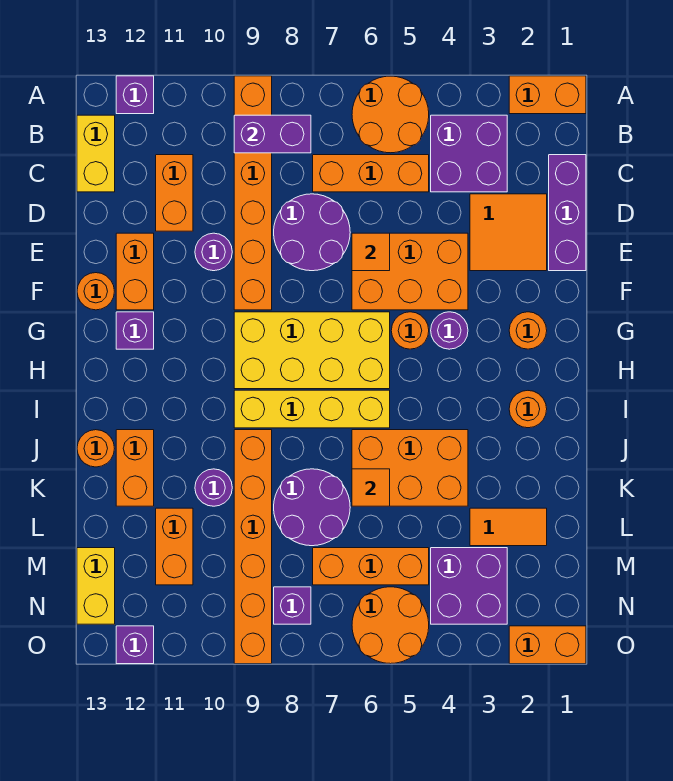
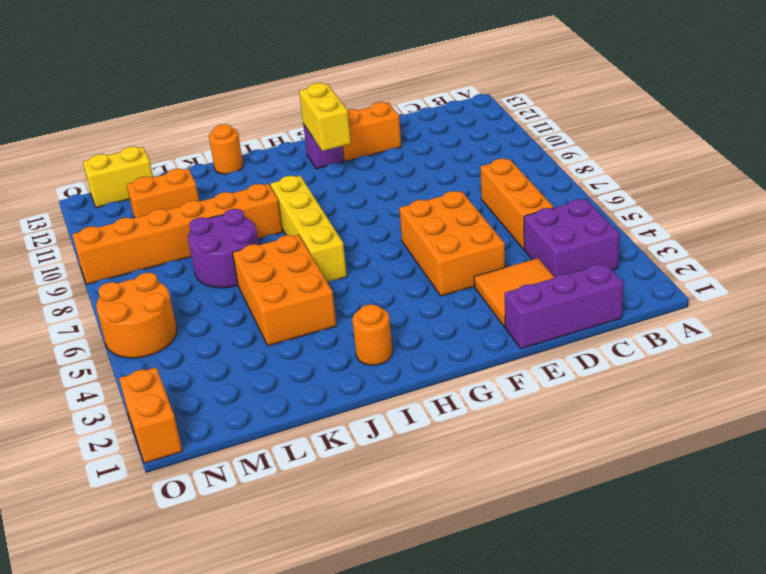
yellow brick G11:G12 level 2 -> yellow brick B13:C13 level 1
none -> orange brick A1:A2 level 1
none -> orange round brick A5:B6 level 1
none -> orange brick A9:F9 level 1
none -> purple brick A12 level 1

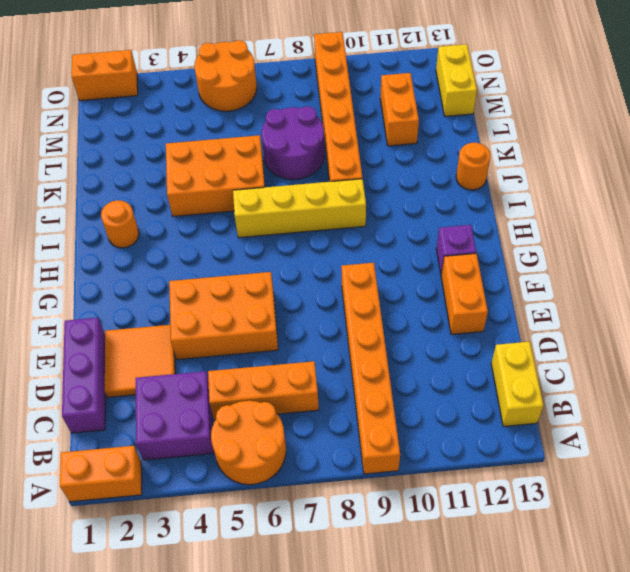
none -> purple brick A12 level 1
none -> orange brick C11:D11 level 1
none -> purple round brick D7:E8 level 1
none -> purple round brick E10 level 1

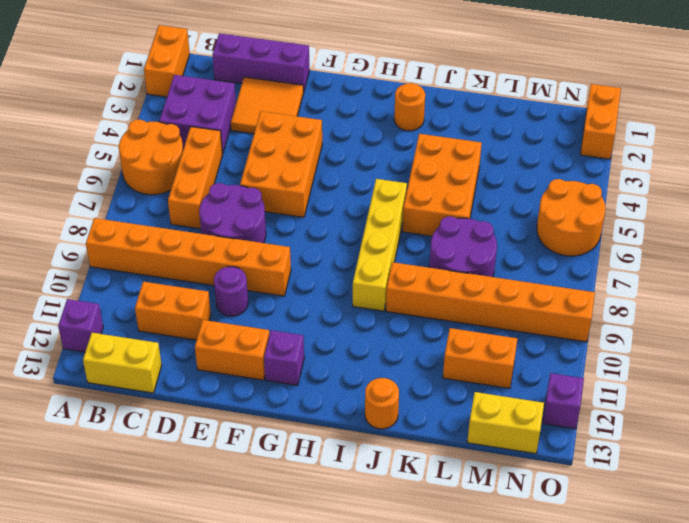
none -> orange round brick F13 level 1
none -> orange round brick G2 level 1
none -> purple round brick G4 level 1
none -> orange round brick G5 level 1

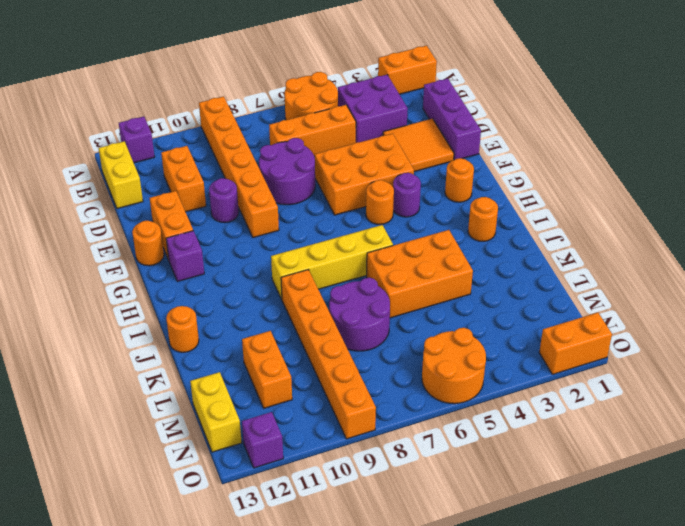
none -> yellow brick G6:H9 level 1
none -> orange brick J12:K12 level 1
none -> purple round brick K10 level 1
none -> orange tile L2:L3 level 1

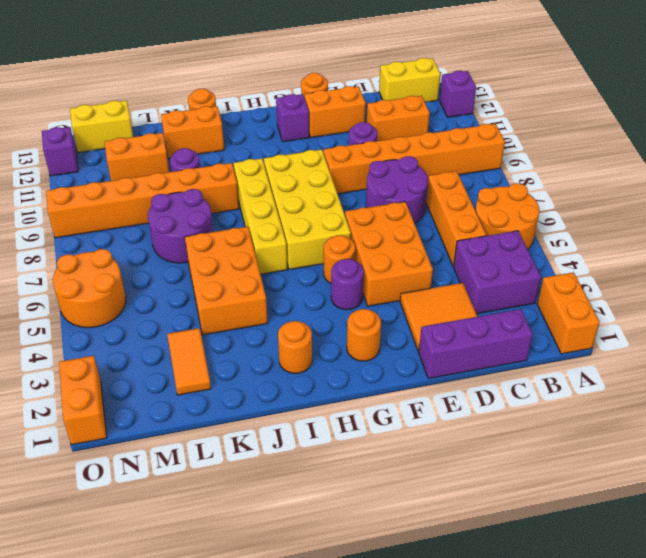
none -> purple brick M3:N4 level 1
none -> orange brick M5:M7 level 1
none -> purple brick N8 level 1
none -> purple brick B8:B9 level 2

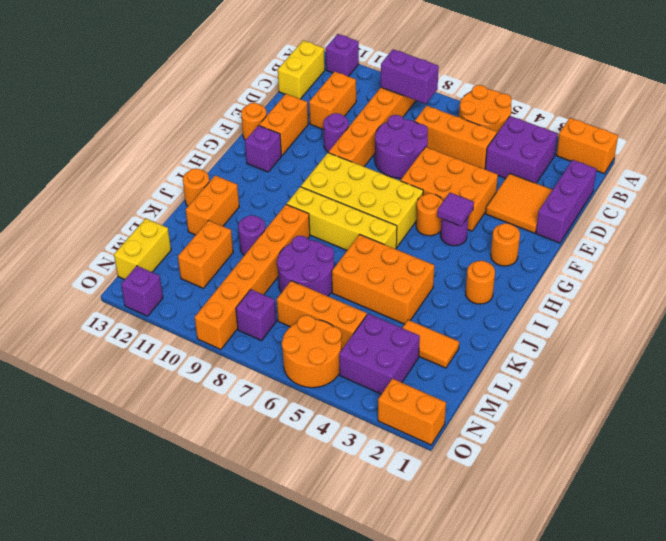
purple tile G4 level 2 -> none
none -> orange tile E6 level 2
none -> orange tile K6 level 2

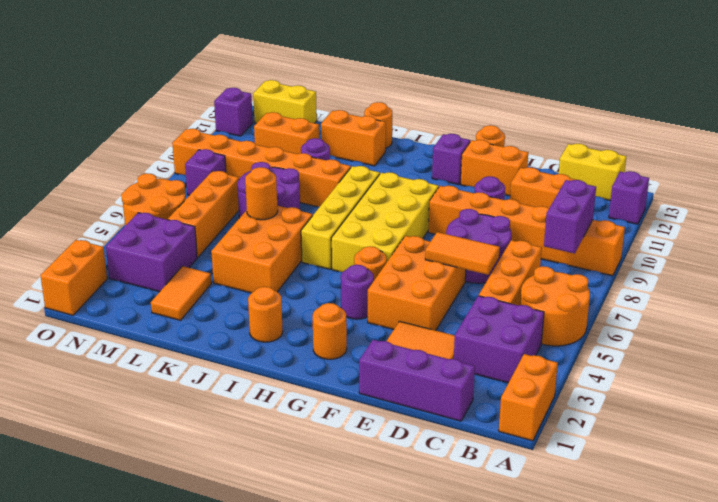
orange tile D6:E6 level 2 -> orange tile E6 level 2
orange round brick K6 level 2 -> orange tile K6 level 2

